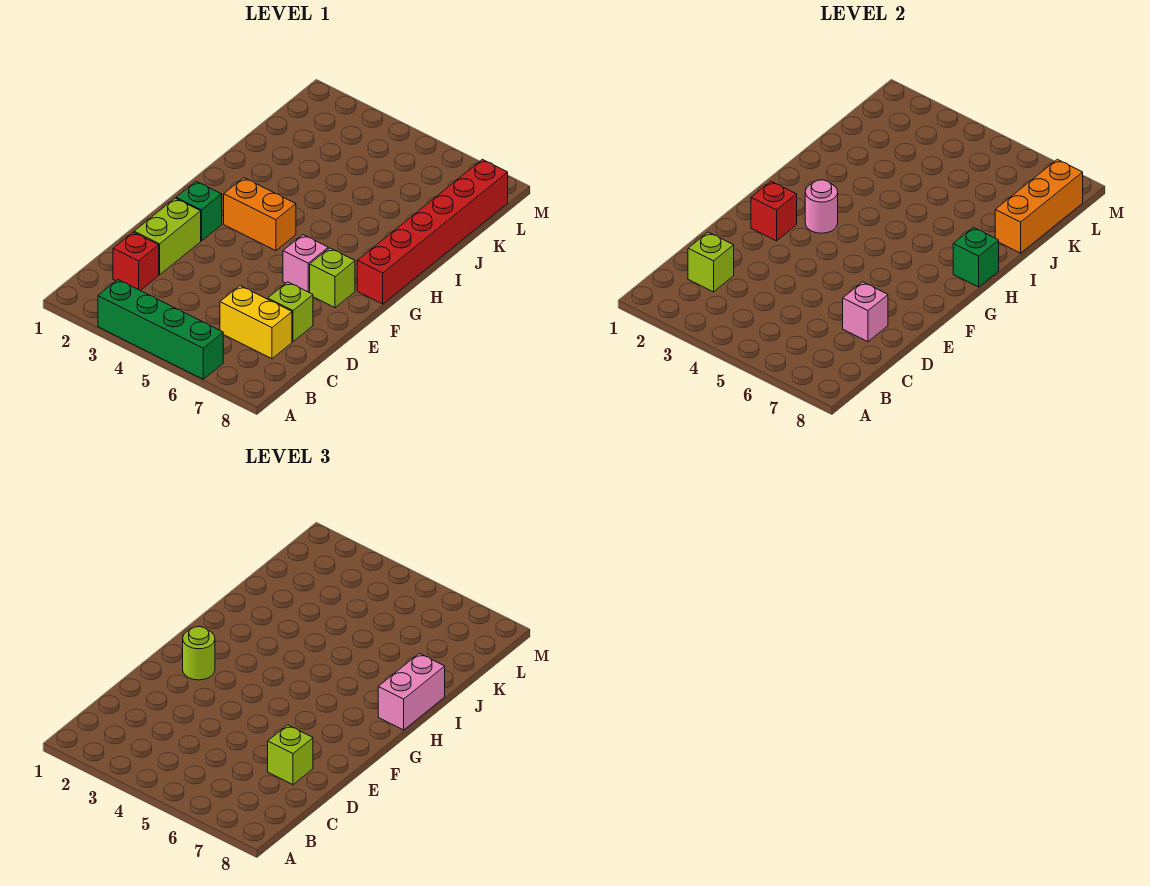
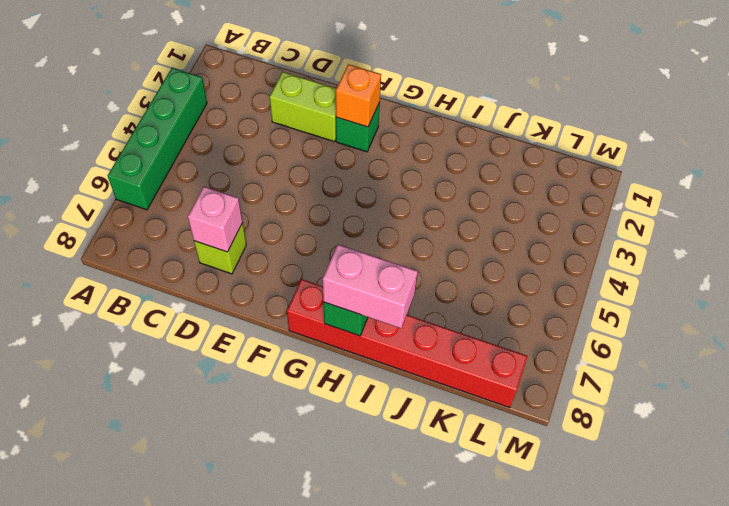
orange brick F2 level 2 -> red brick F2 level 2
none -> red brick C2 level 1
none -> yellow brick C6:C7 level 1
none -> pink brick F6 level 1

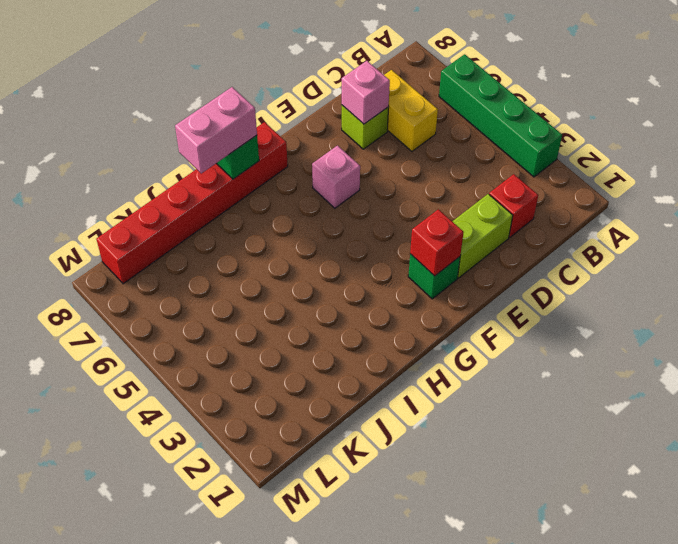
none -> lime brick F7 level 1
none -> orange brick G3:G4 level 1
none -> lime brick C2 level 2

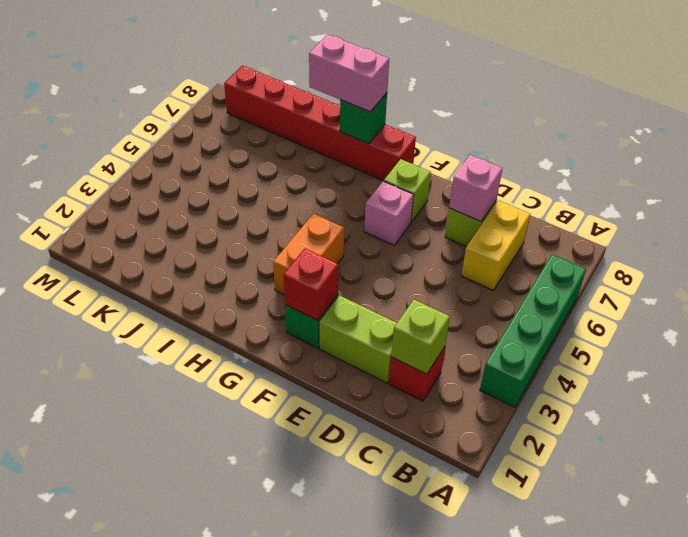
none -> pink round brick G3 level 2
none -> orange brick J8:L8 level 2
none -> lime brick D7 level 3

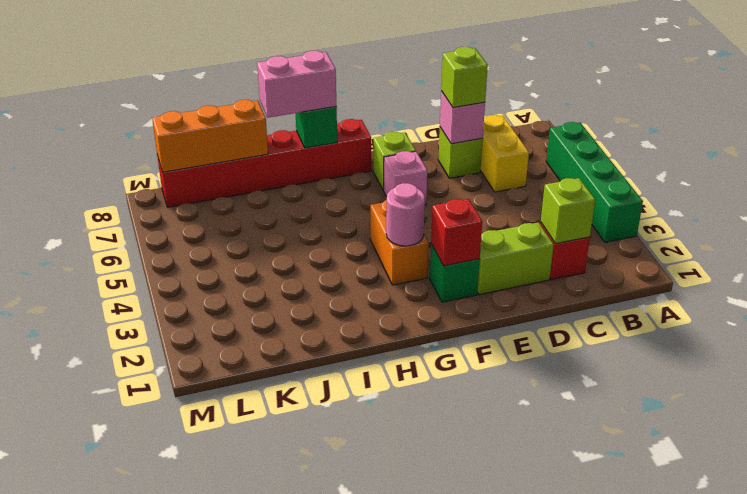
none -> lime round brick F2 level 3

